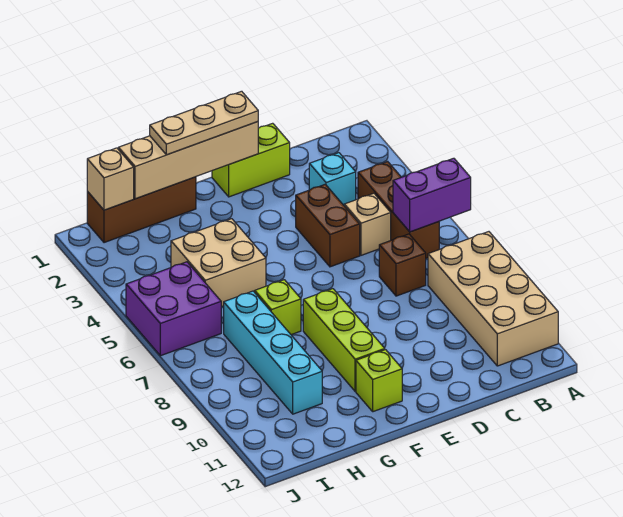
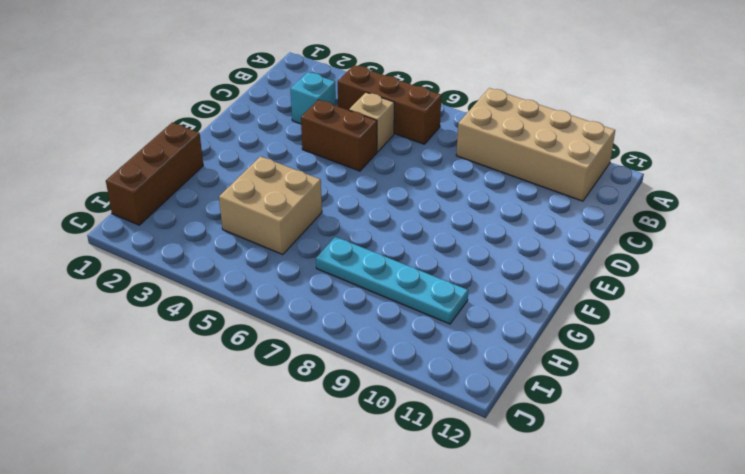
cyan plate H7:H10 level 1 -> cyan brick H7:H10 level 1
none -> brown brick C7 level 1
none -> lime brick D1:E1 level 1
none -> lime brick F8:F10 level 1

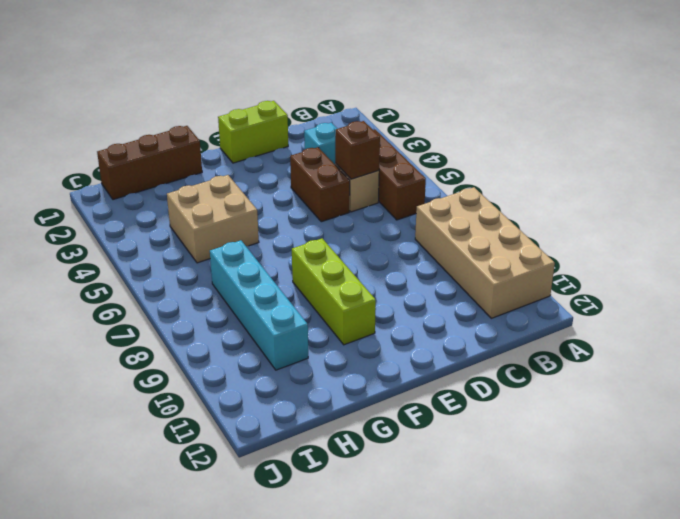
brown brick C5 level 2 -> brown brick C7 level 1
none -> lime brick F11 level 1
none -> lime brick G7 level 1
none -> purple brick I5:J6 level 1

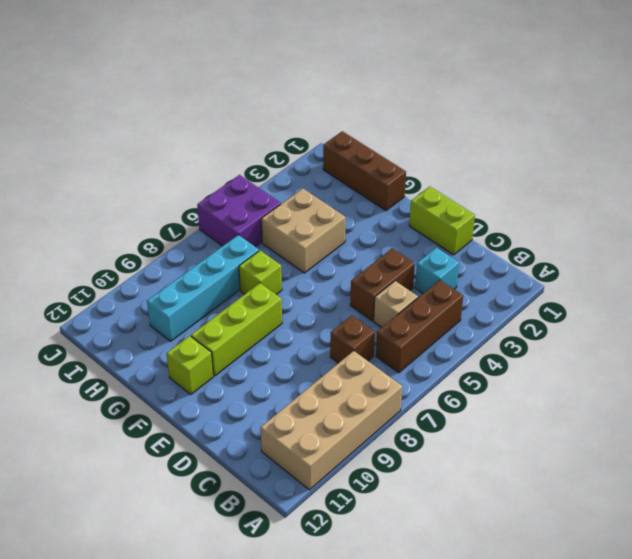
none -> purple brick A6:B6 level 2
none -> tan brick E1:H1 level 2
none -> tan brick I1 level 2

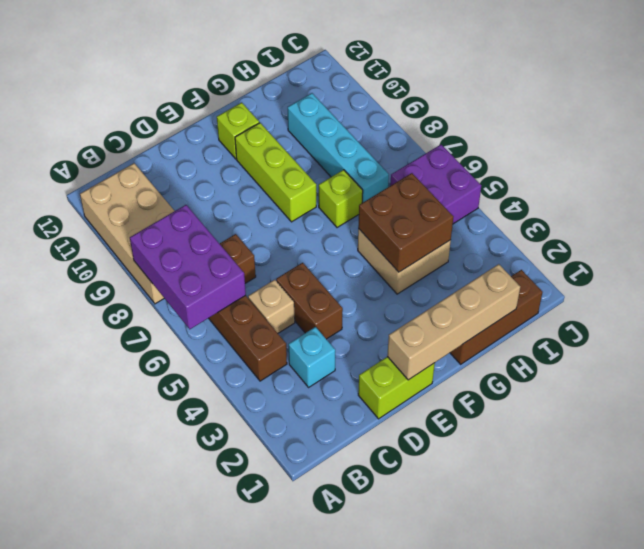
purple brick A6:B8 level 2 -> purple brick A6:B6 level 2
brown brick G4:H5 level 2 -> none
none -> tan brick I1 level 2
none -> tan plate E1:G1 level 3

